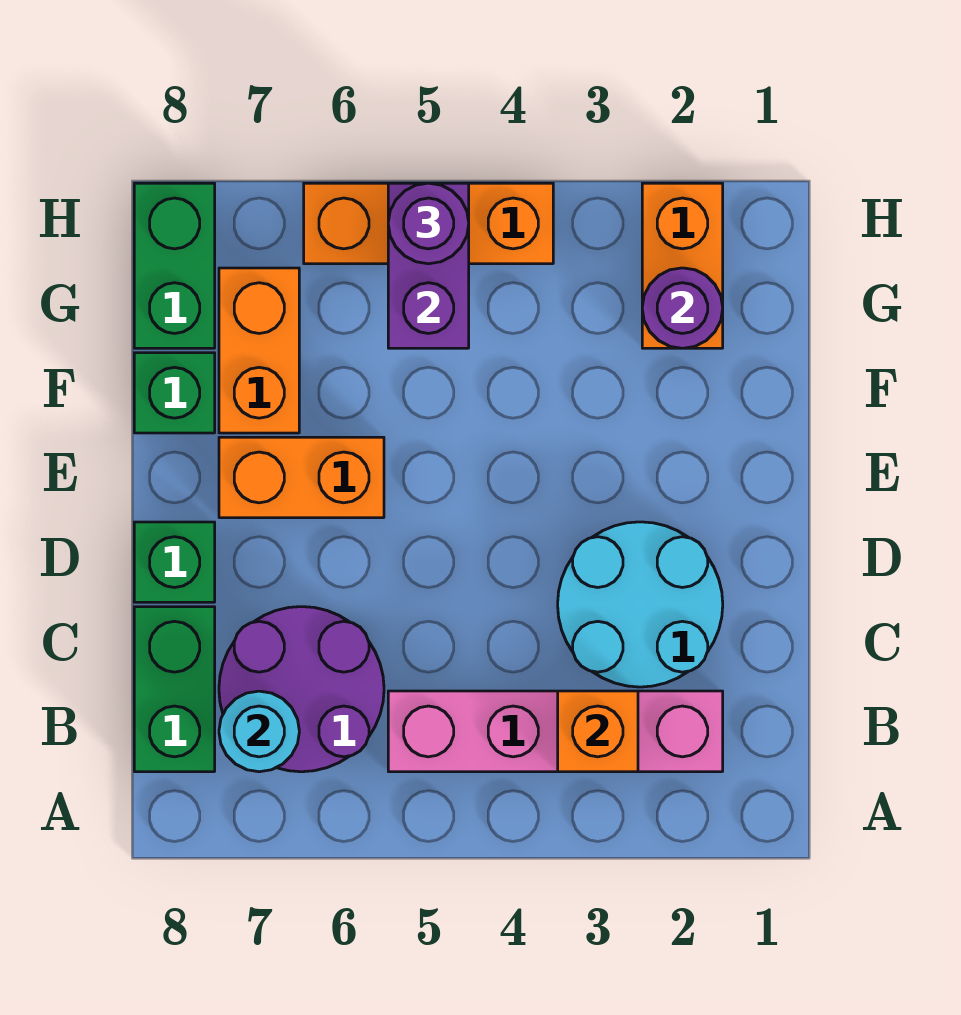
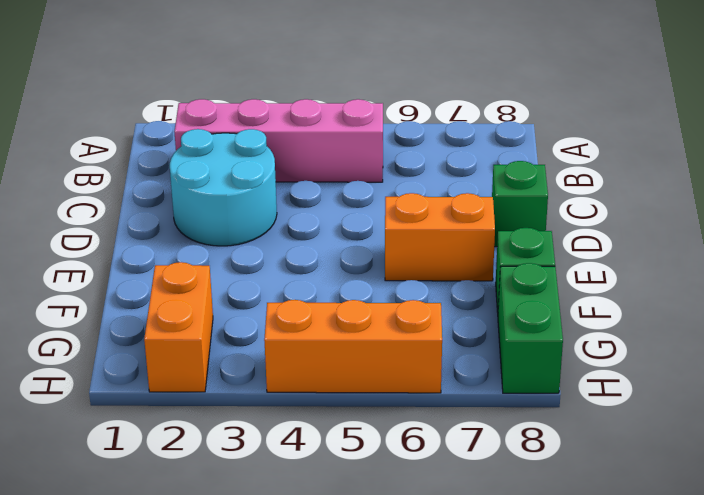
none -> purple round brick B6:C7 level 1
none -> green brick B8:C8 level 1
none -> orange brick F7:G7 level 1

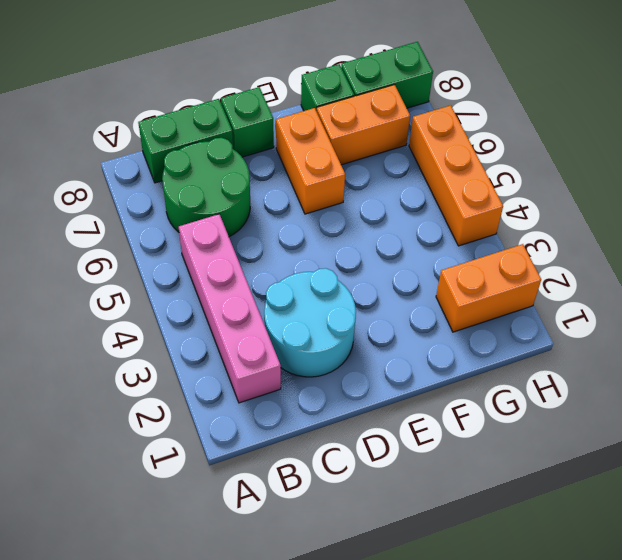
green round brick B6:C7 level 1 -> purple round brick B6:C7 level 1
none -> orange brick B3 level 2
none -> cyan round brick B7 level 2
none -> purple round brick G2 level 2

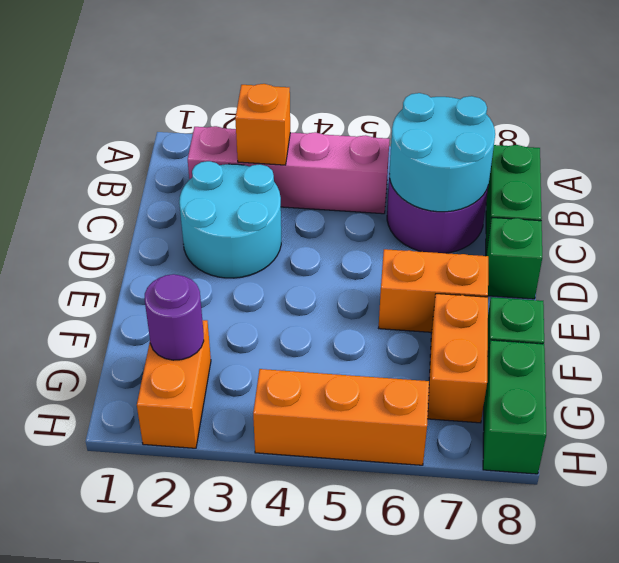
cyan round brick B6:C7 level 2 -> cyan round brick B7 level 2
none -> purple brick G5:H5 level 2
none -> purple round brick H5 level 3

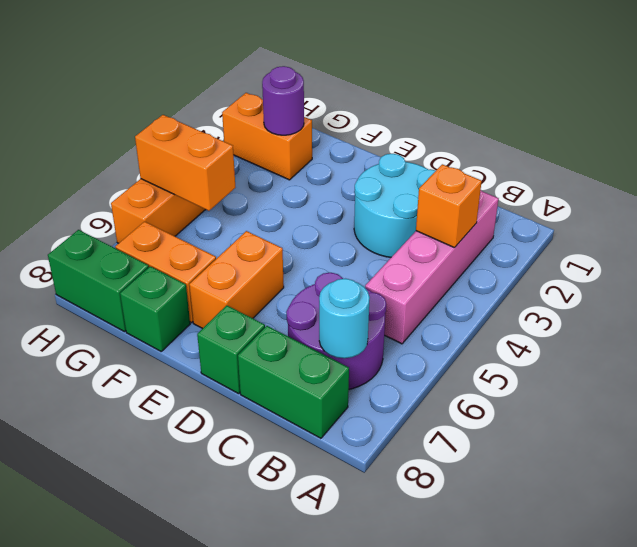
orange brick G5:H5 level 2 -> purple brick G5:H5 level 2
none -> purple round brick H5 level 3

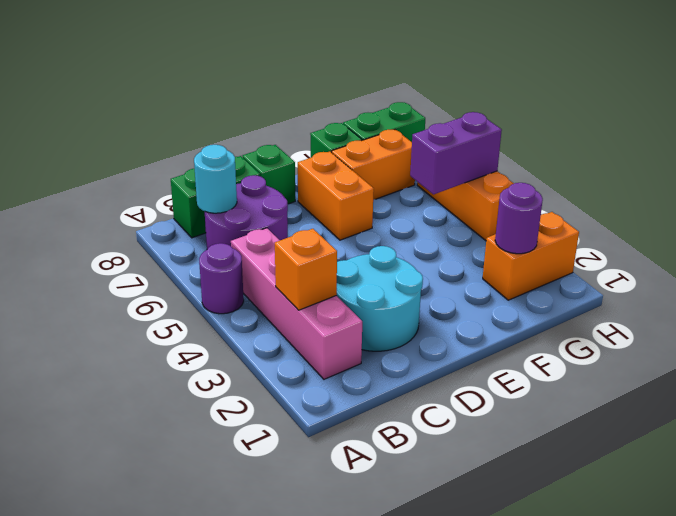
purple round brick A5 level 1 -> purple round brick H5 level 3

